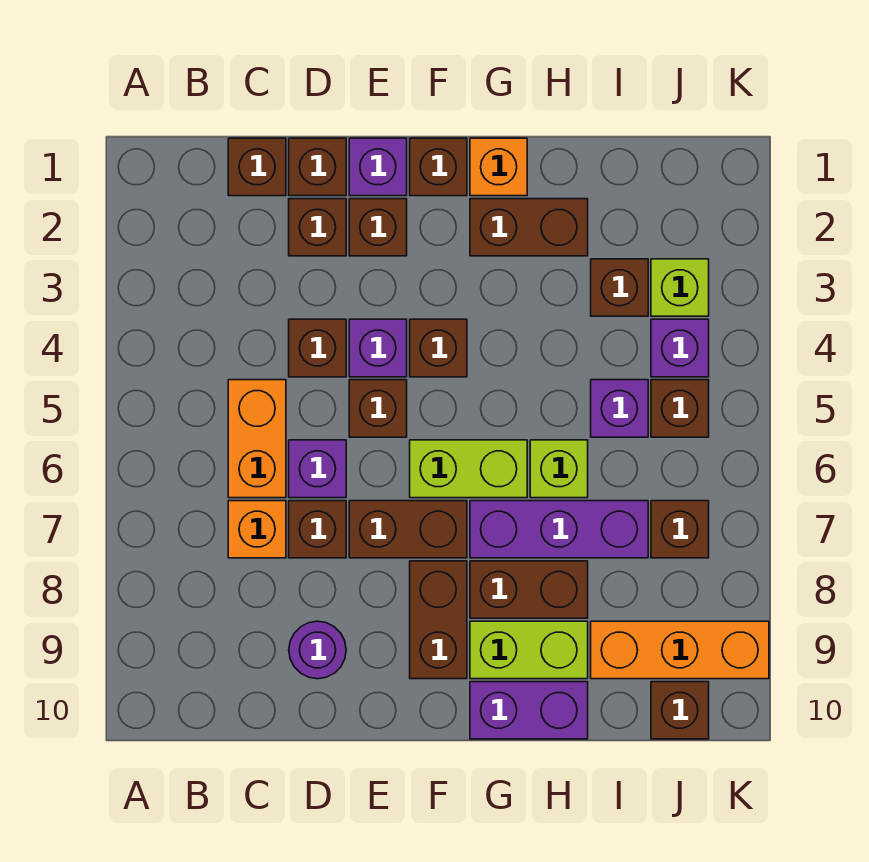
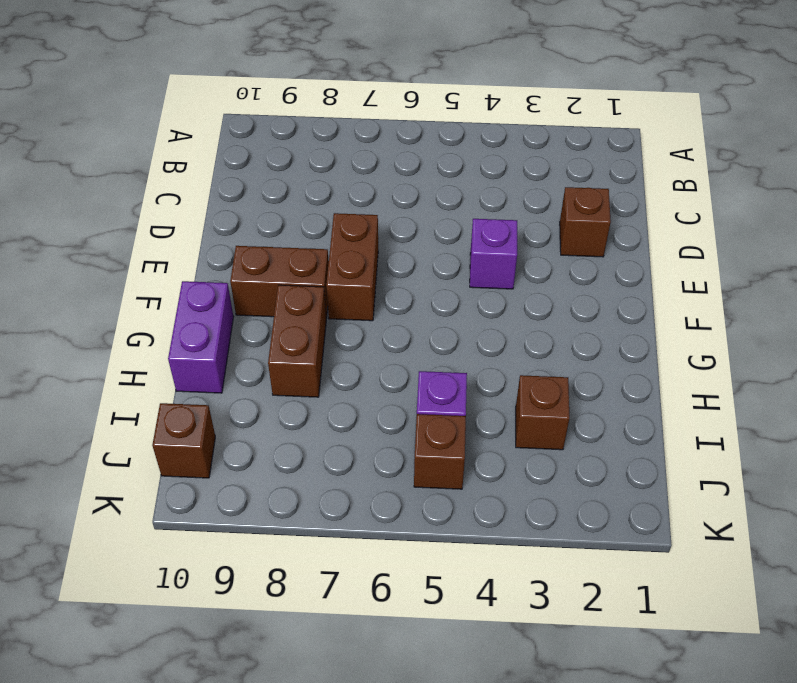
none -> brown brick C1 level 1
none -> orange brick C5:C6 level 1
none -> orange brick C7 level 1
none -> brown brick D1 level 1

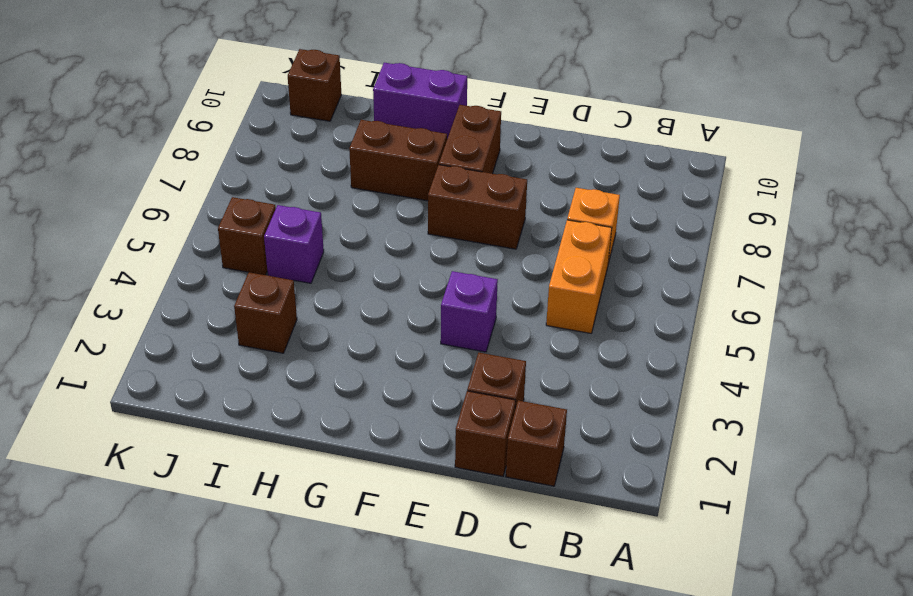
none -> brown brick D4 level 1
none -> purple brick D6 level 1
none -> brown brick D7 level 1
none -> purple round brick D9 level 1

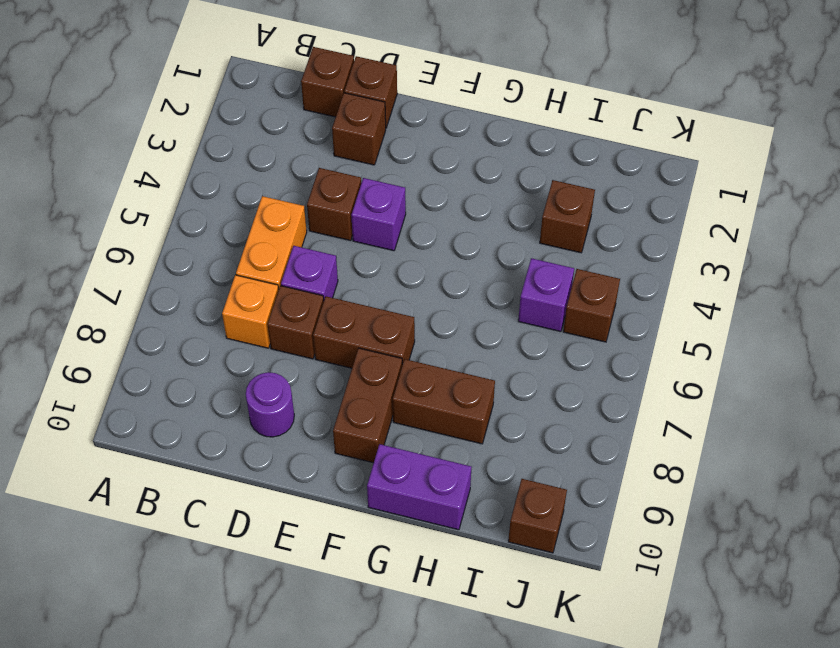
none -> purple brick E1 level 1
none -> brown brick E2 level 1
none -> brown brick E5 level 1
none -> brown brick F1 level 1

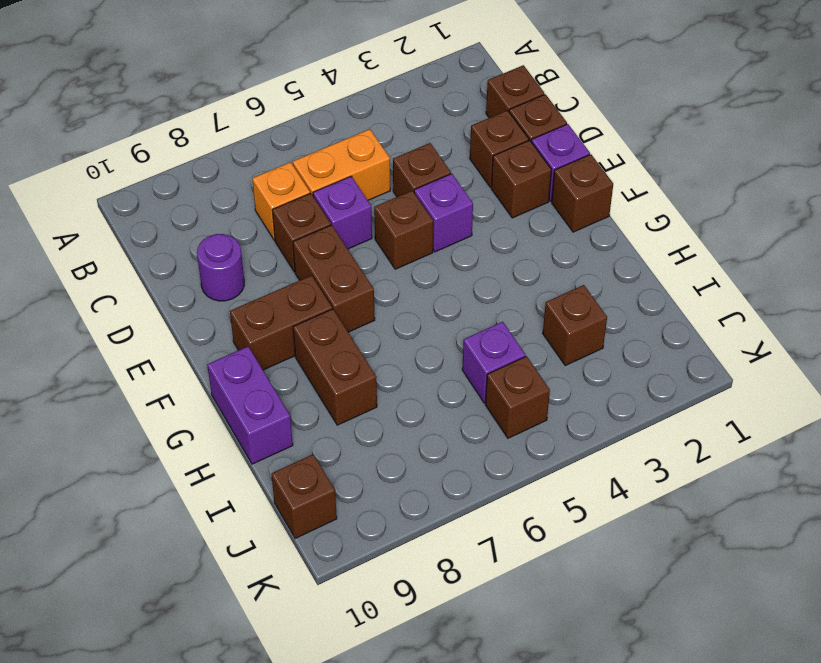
none -> brown brick F4 level 1
none -> lime brick F6:G6 level 1
none -> orange brick G1 level 1
none -> brown brick G2:H2 level 1

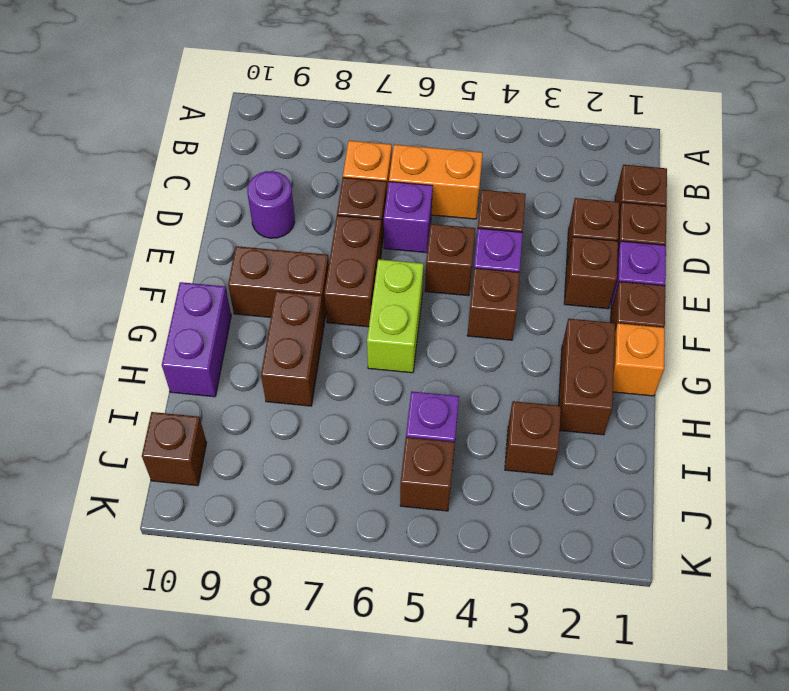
none -> purple brick G7:I7 level 1
none -> lime brick G9:H9 level 1
none -> lime brick H6 level 1
none -> orange brick I9:K9 level 1

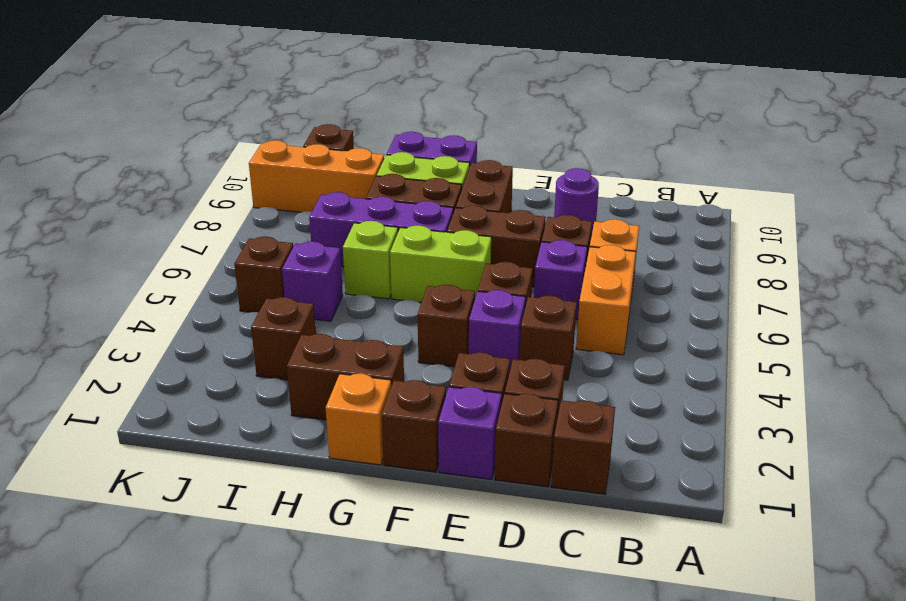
none -> lime brick J3 level 1
none -> purple brick J4 level 1
none -> brown brick J7 level 1

